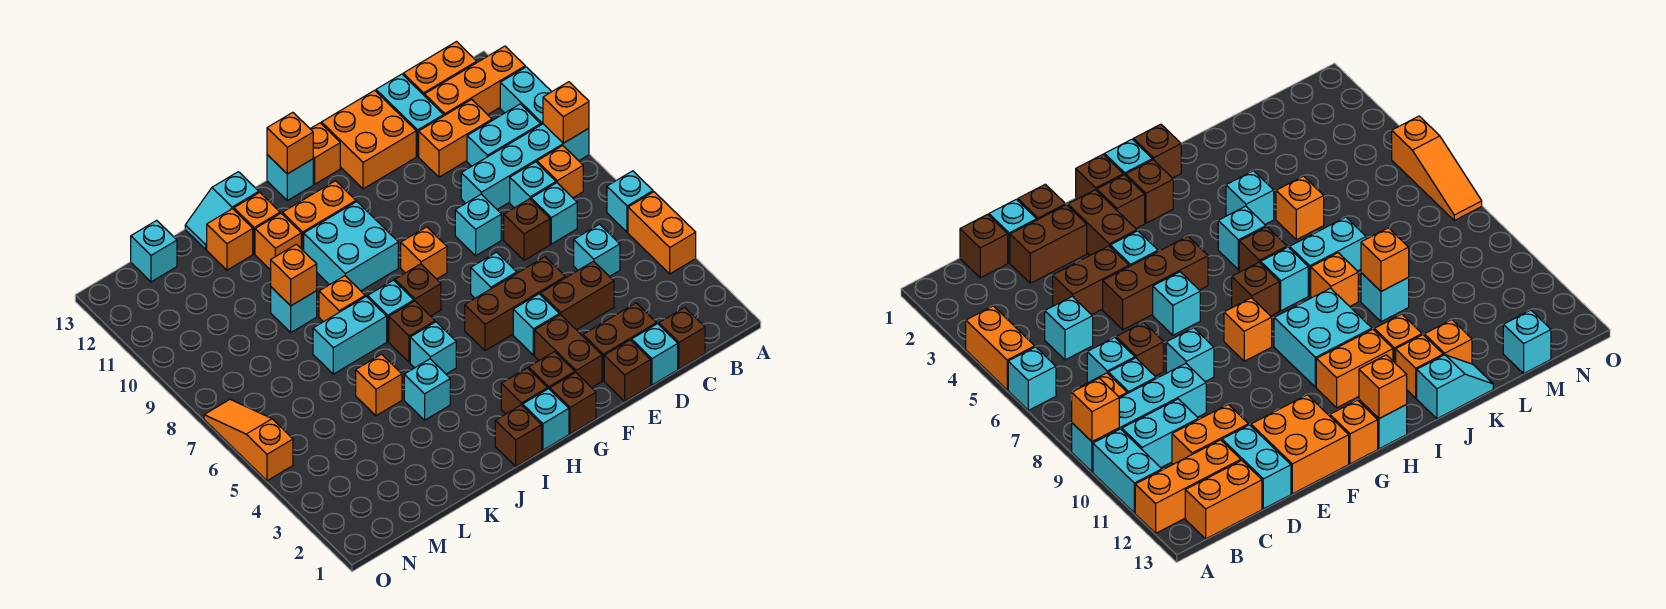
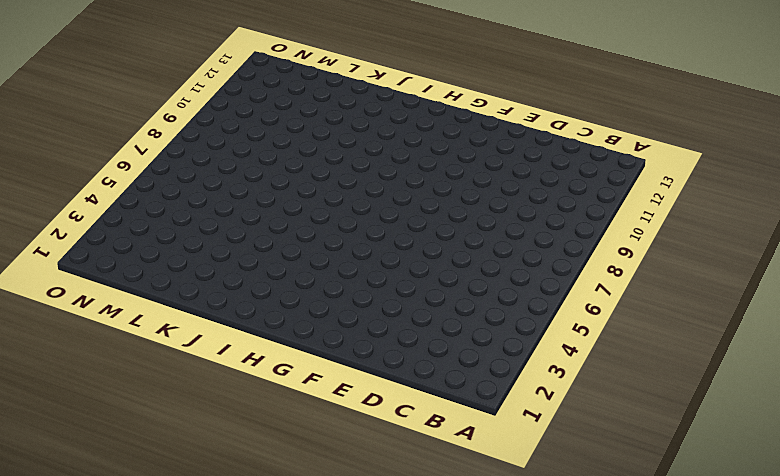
none -> orange brick A4:A5 level 1
none -> cyan brick A6 level 1
none -> cyan brick A9:D9 level 1
none -> cyan brick A10:A11 level 1

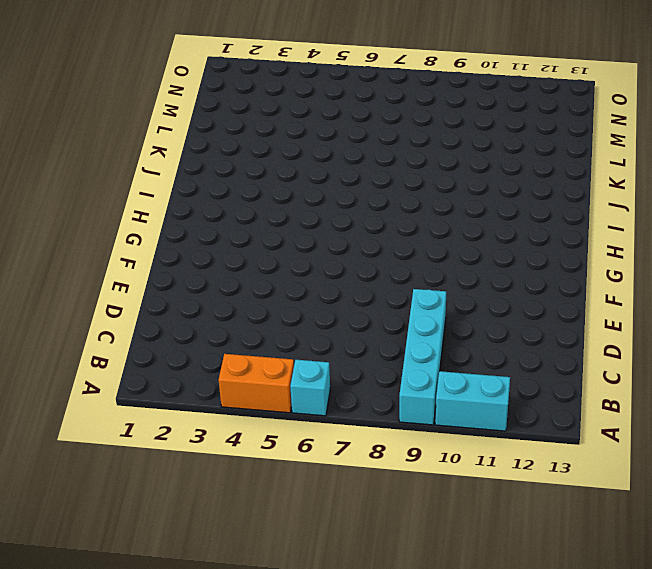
none -> orange brick A12:C12 level 1
none -> orange brick B8 level 1
none -> cyan brick B10:C10 level 1
none -> orange brick B13:C13 level 1

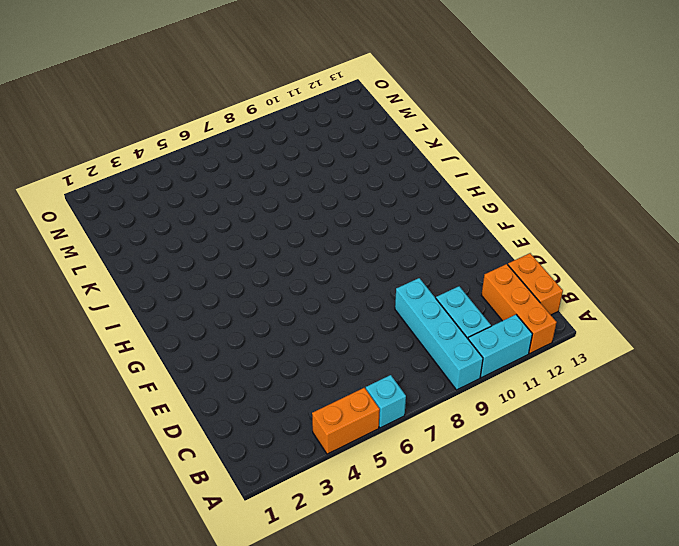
none -> orange brick B8 level 1
none -> brown brick C1 level 1
none -> cyan brick C5 level 1
none -> cyan brick C7 level 1

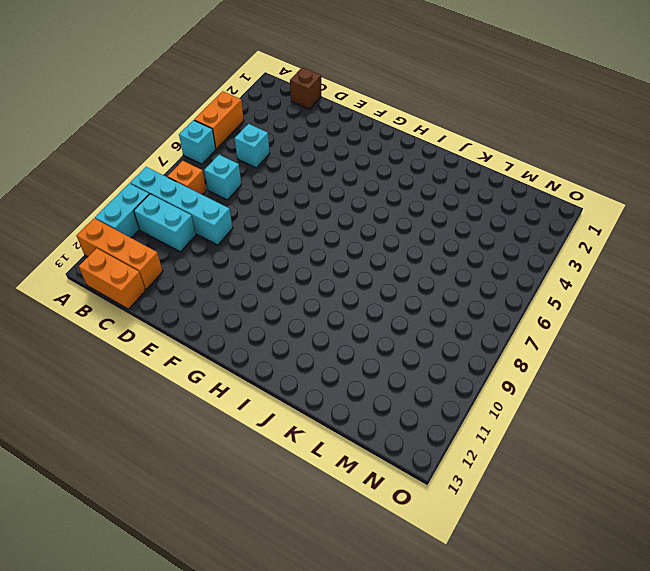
none -> cyan brick C8 level 1
none -> orange brick C11:D11 level 1
none -> cyan brick D1 level 1
none -> brown brick D2:E2 level 1

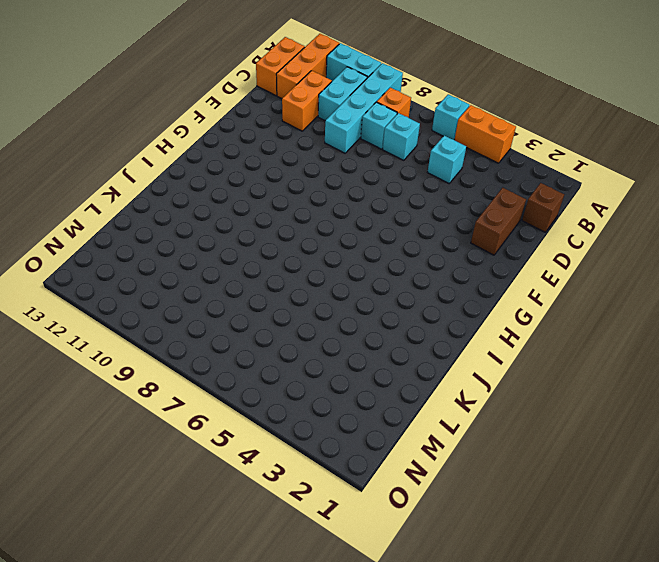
none -> cyan brick D1 level 1
none -> brown brick D4:E4 level 1
none -> brown brick D7 level 1
none -> cyan brick D12:D13 level 1

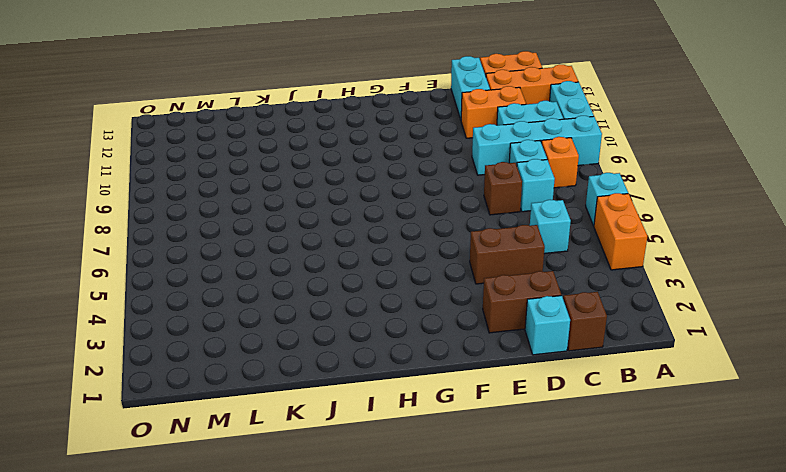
none -> brown brick E1 level 1
none -> brown brick E5:G5 level 1
none -> cyan brick E8 level 1
none -> orange brick E12:F13 level 1

